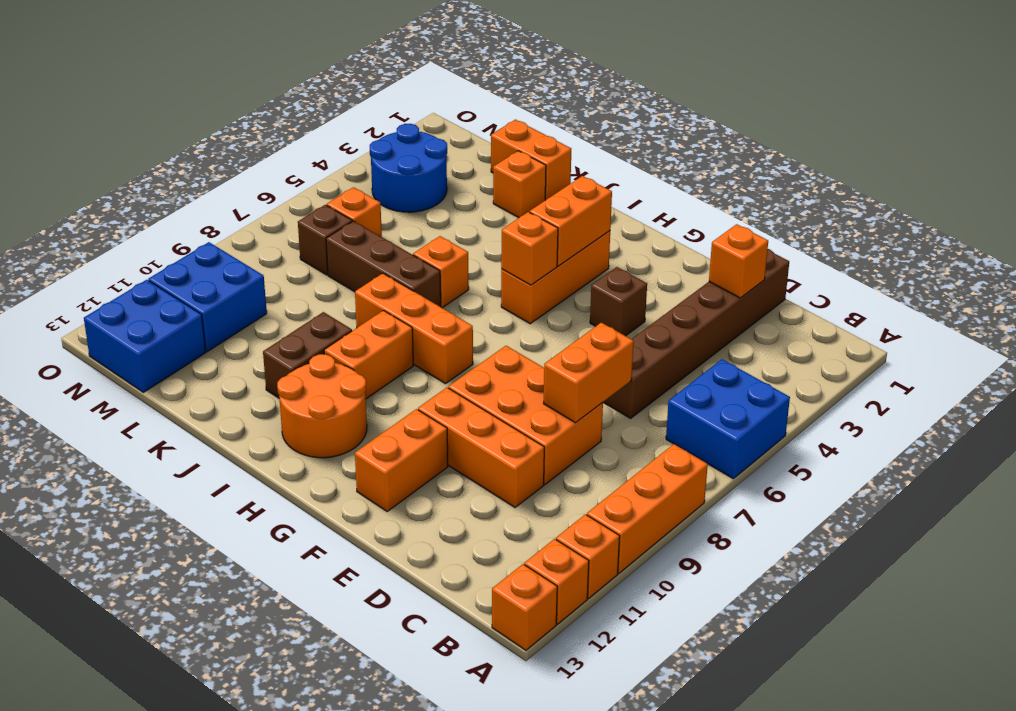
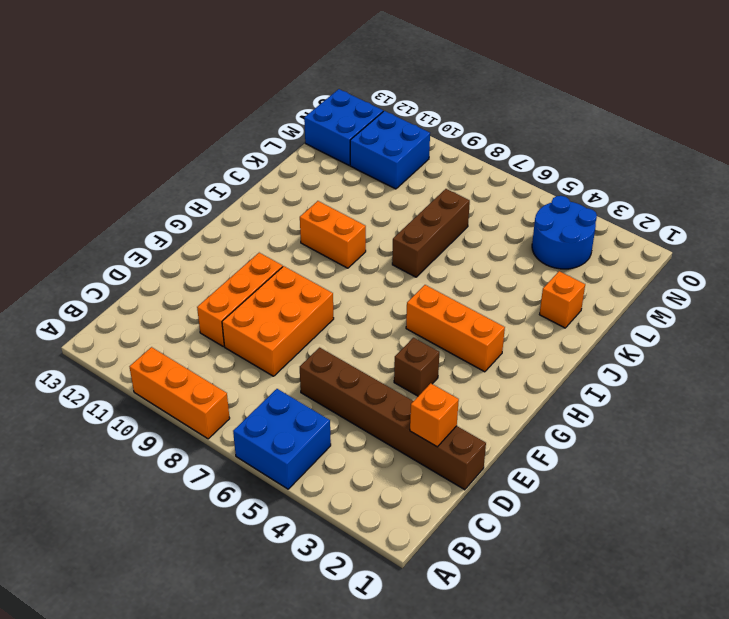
none -> orange brick A11 level 1
none -> orange brick A12 level 1
none -> orange brick A13 level 1

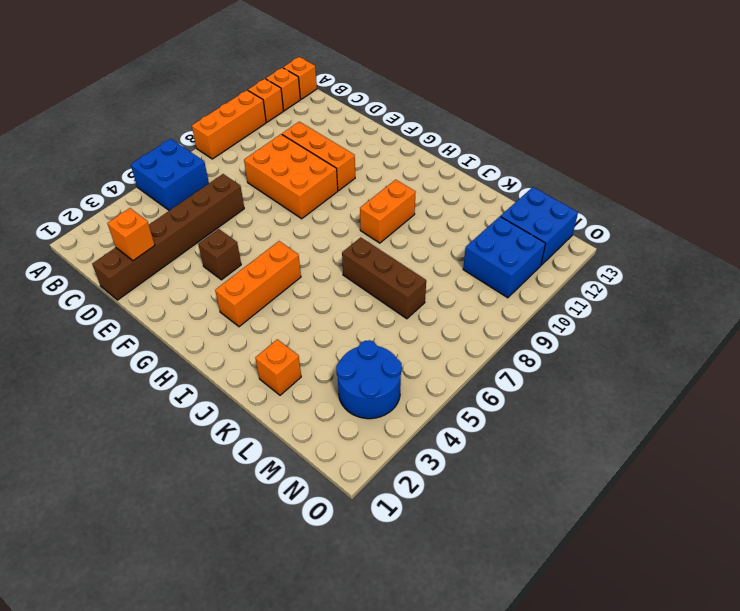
none -> orange brick F11:F12 level 1
none -> orange brick H8:J8 level 1
none -> orange round brick H11:I12 level 1

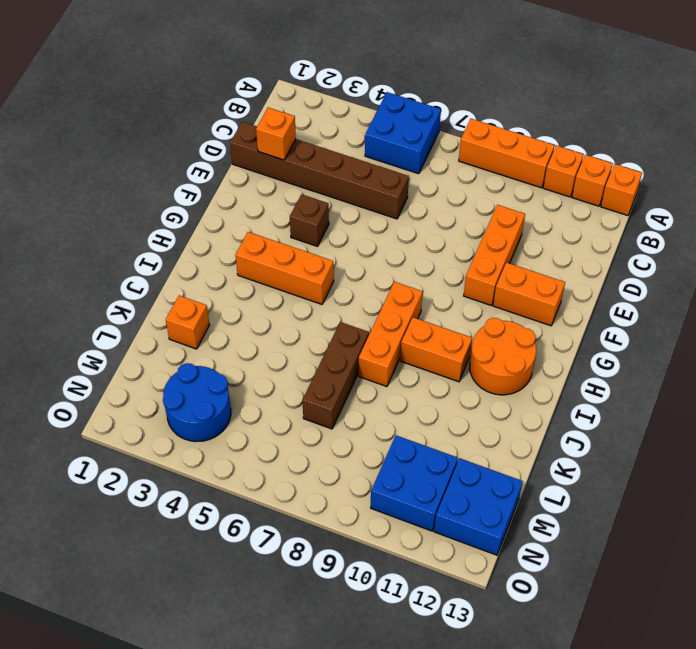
none -> orange brick D8:F9 level 1
none -> orange brick J6 level 1
none -> brown brick J10:J11 level 1

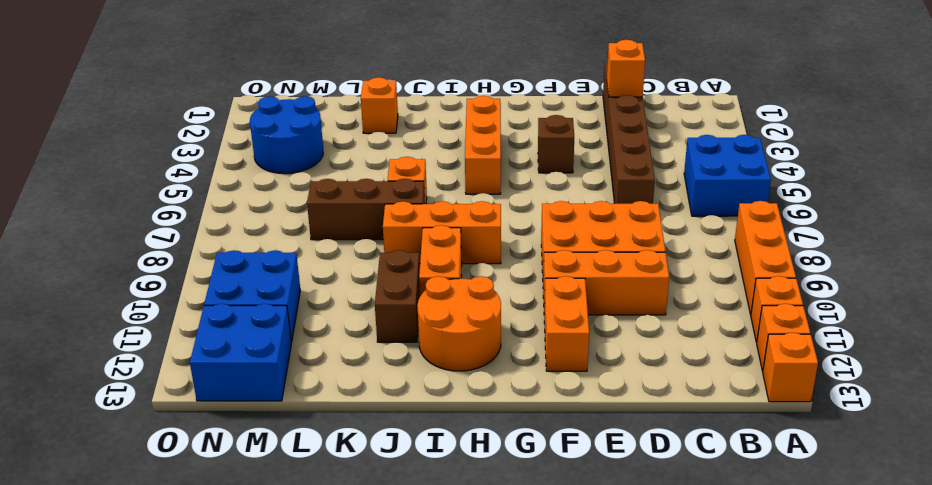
none -> orange brick K1:L1 level 1
none -> orange brick M6 level 1
none -> brown brick M7 level 1

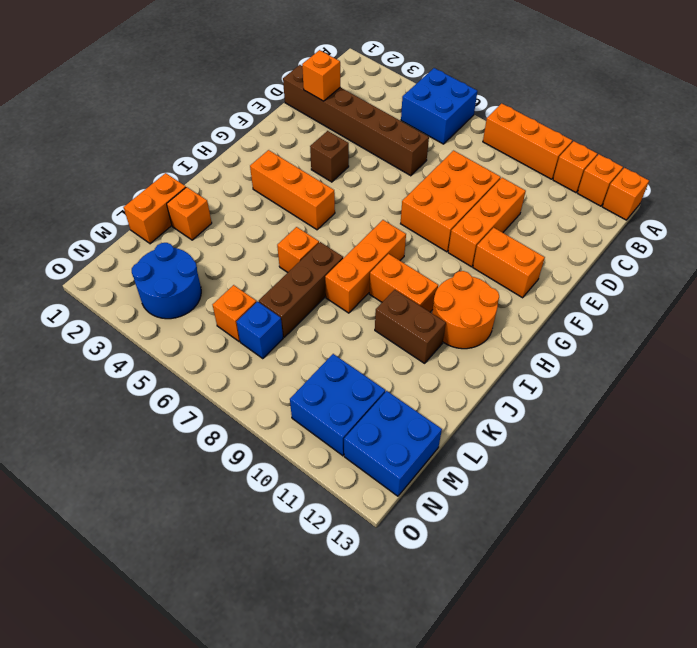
blue brick M7 level 1 -> brown brick M7 level 1
none -> orange brick D7:D8 level 2
none -> orange brick H3:H4 level 2
none -> orange brick H5 level 2

